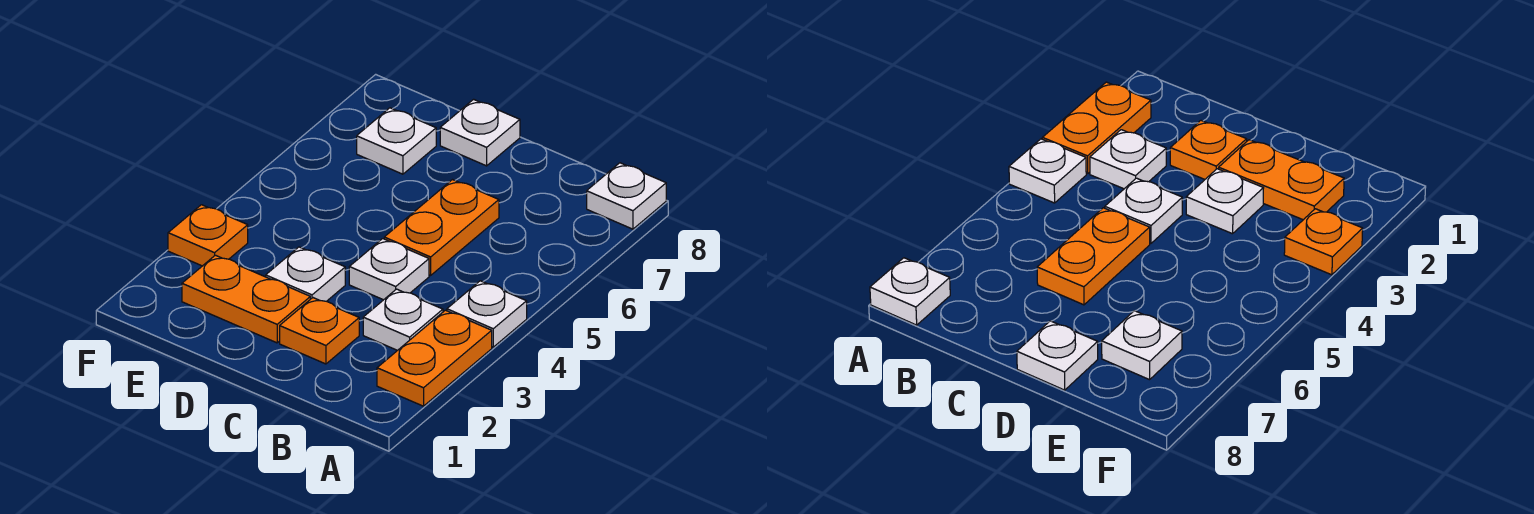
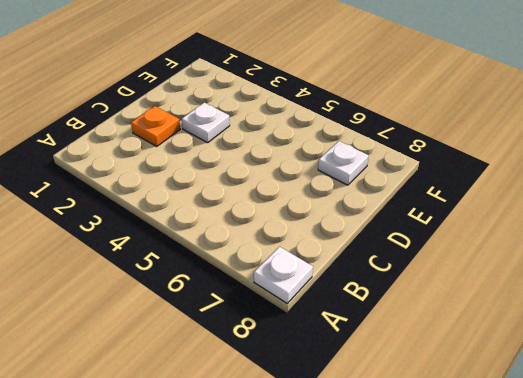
none -> orange plate A2:A3 level 1
none -> white plate A4 level 1
none -> white plate B3 level 1

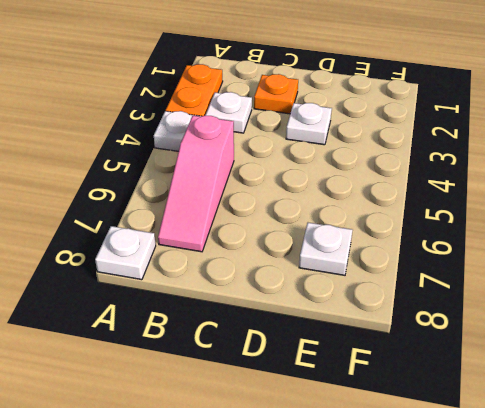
pink slope B5:B7 level 1 top 5 -> none
none -> white plate C4 level 1
none -> orange plate C5:C6 level 1
none -> orange plate D2:E2 level 1

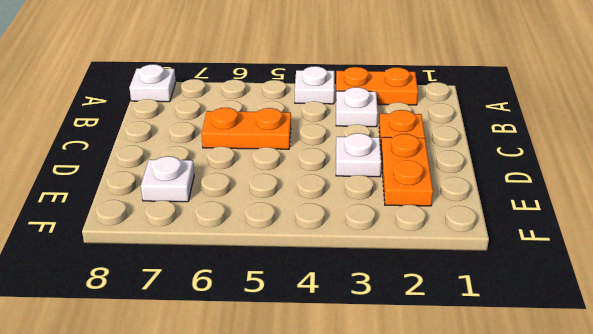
none -> white plate C4 level 1
none -> white plate D8 level 1
none -> orange plate F3 level 1

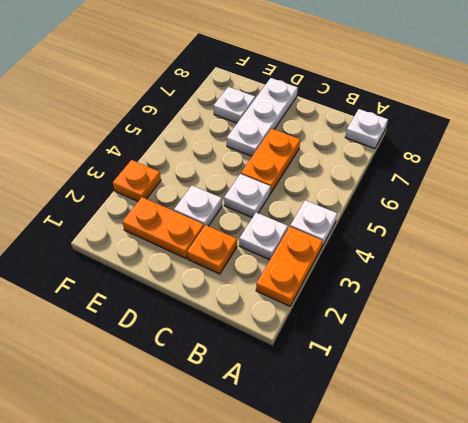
white plate D6:D8 level 1 -> white plate D8 level 1

